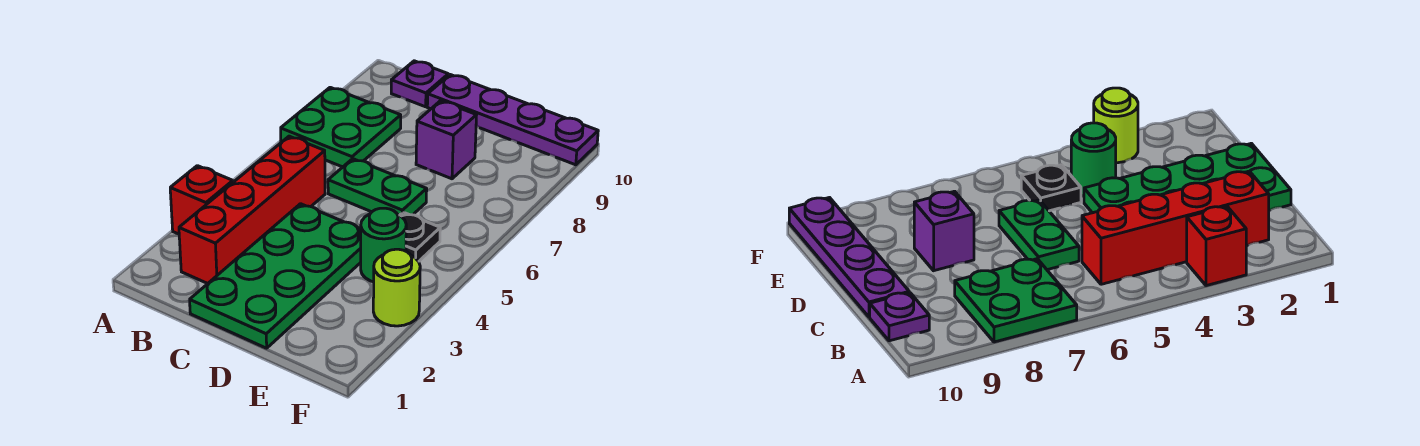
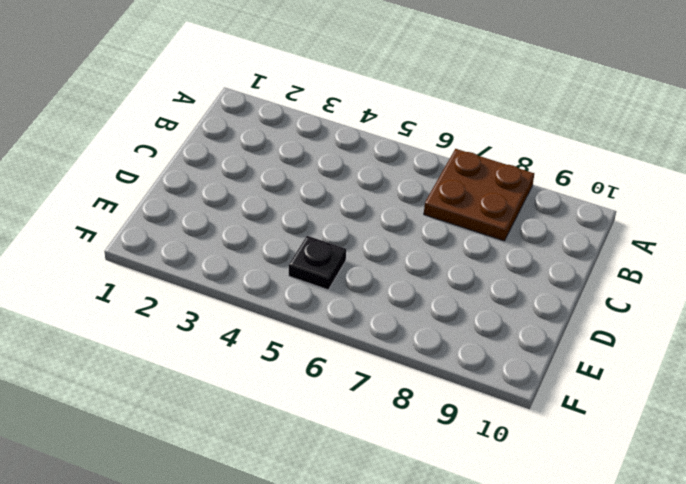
brown plate A7:B8 level 1 -> green plate A7:B8 level 1
none -> red brick A3 level 1
none -> red brick B2:B5 level 1

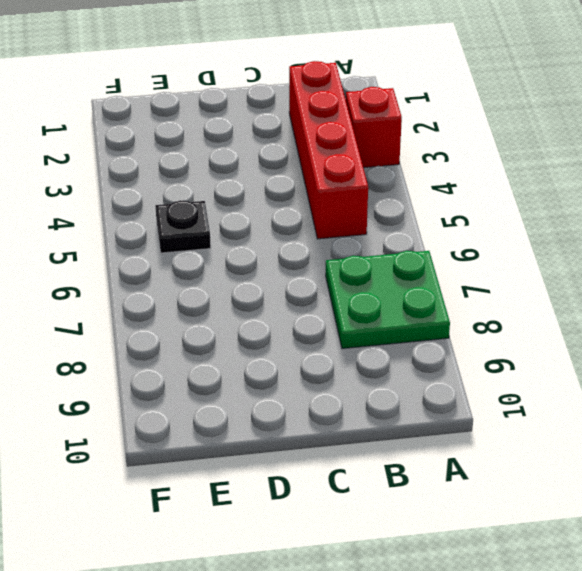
none -> purple plate B10 level 1
none -> green plate C1:D4 level 1

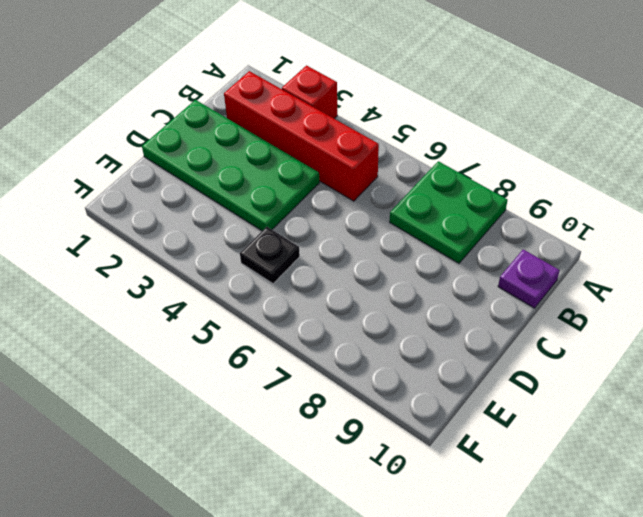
none -> green plate C6:D6 level 1
none -> purple plate C10:F10 level 1

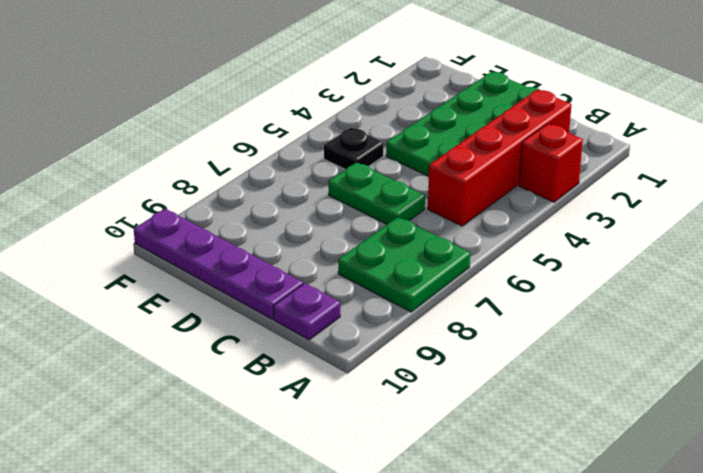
none -> purple brick D8 level 1
none -> green round brick E4 level 1

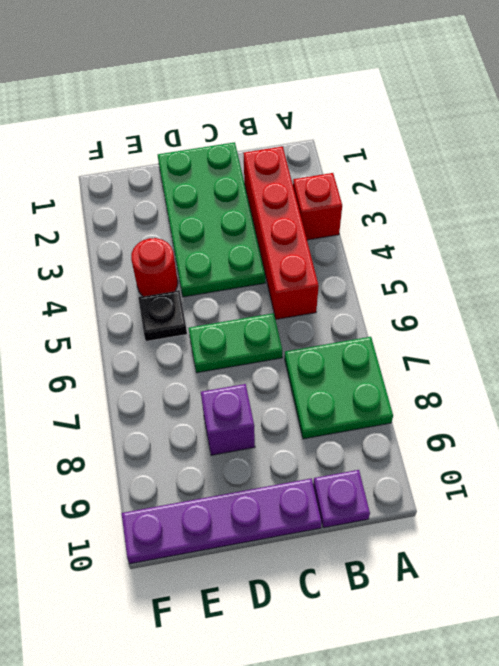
red round brick E4 level 1 -> green round brick E4 level 1
none -> lime round brick F3 level 1

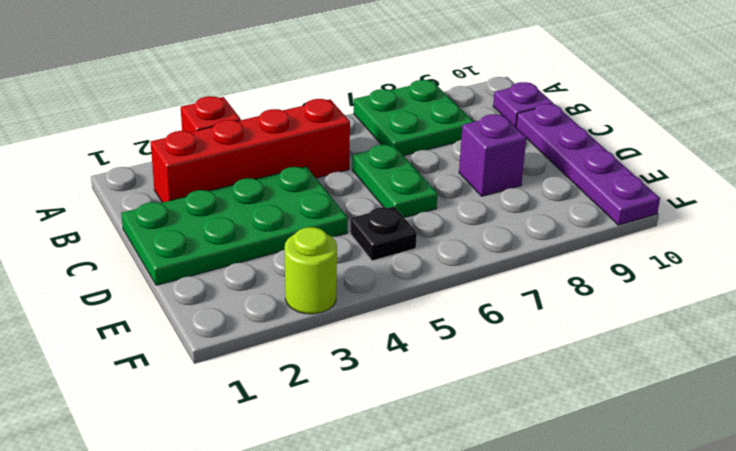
none -> green round brick E4 level 1

